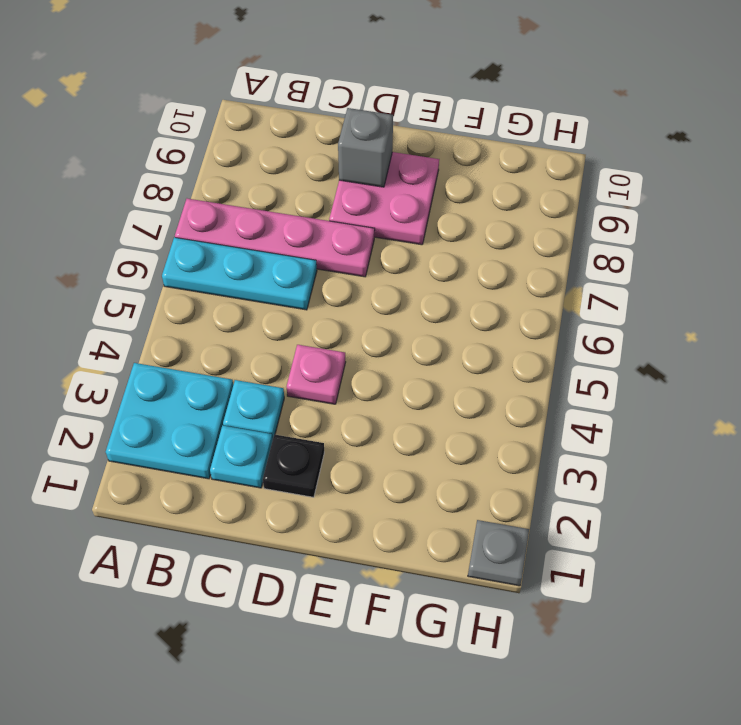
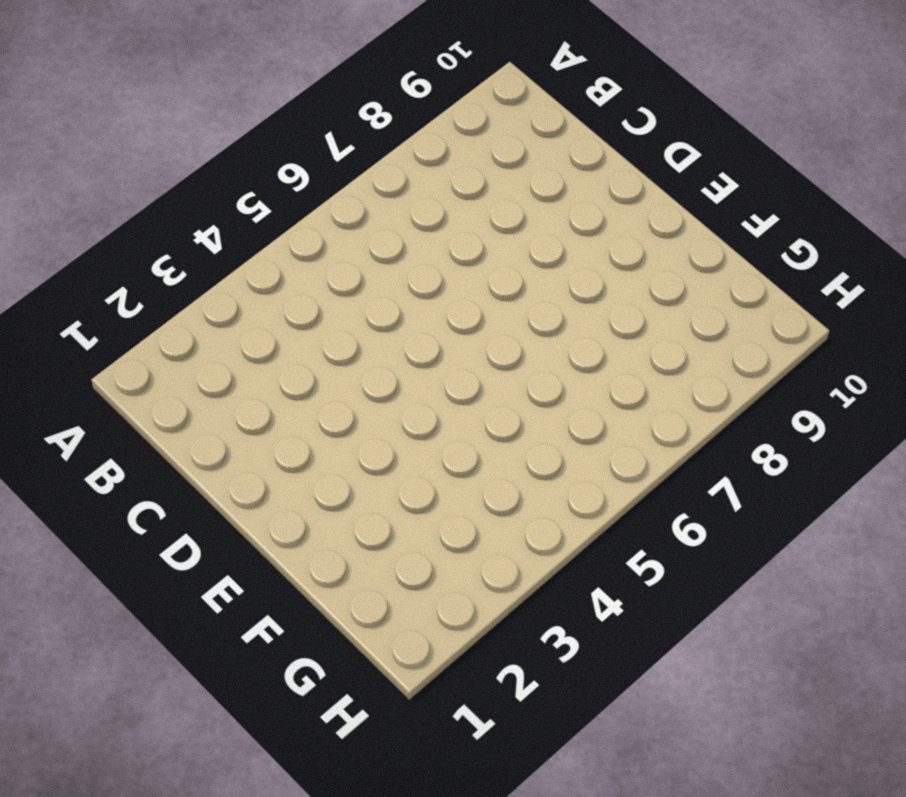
none -> cyan plate A2:B3 level 1
none -> cyan plate A6:C6 level 1

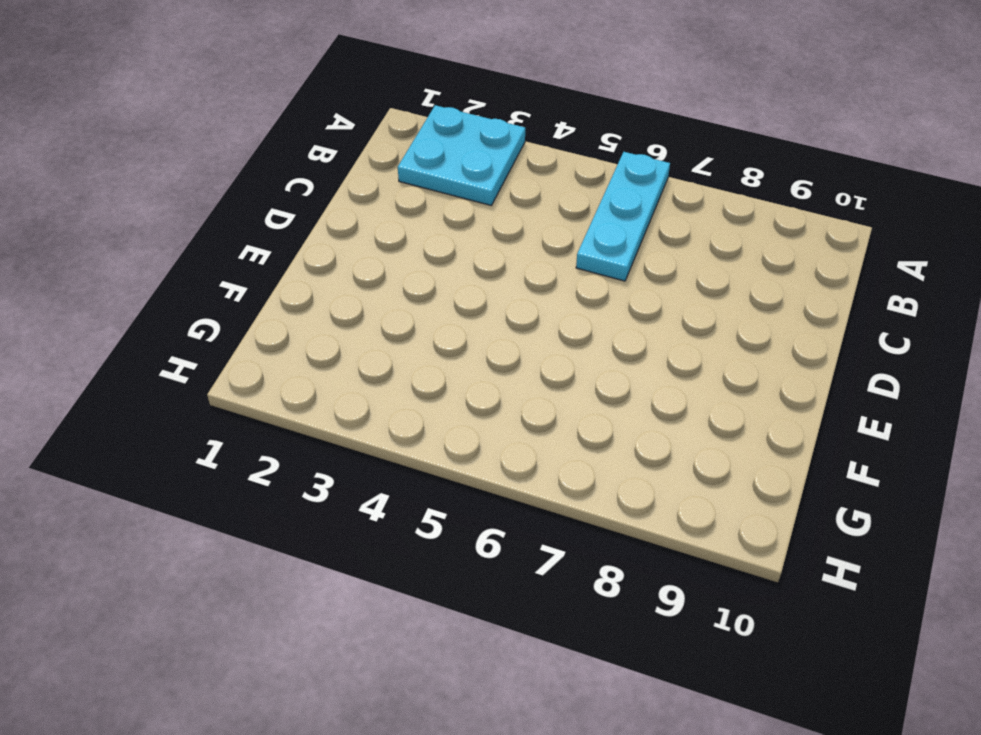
none -> pink plate A7:D7 level 1
none -> cyan plate C2 level 1

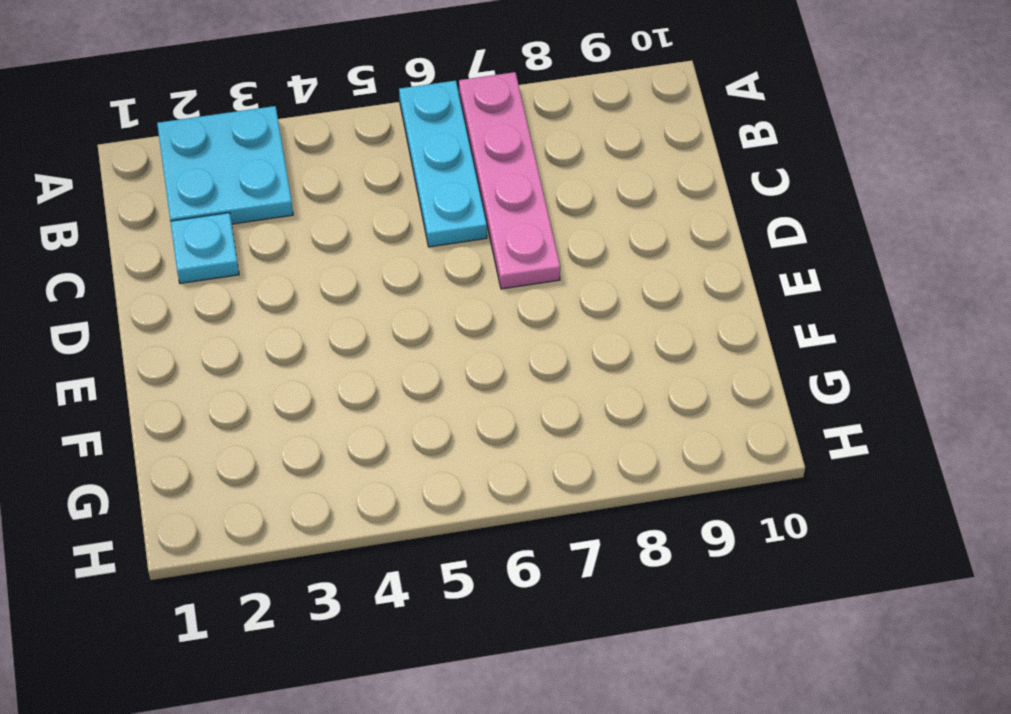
none -> cyan plate C3 level 1
none -> black plate D2 level 1

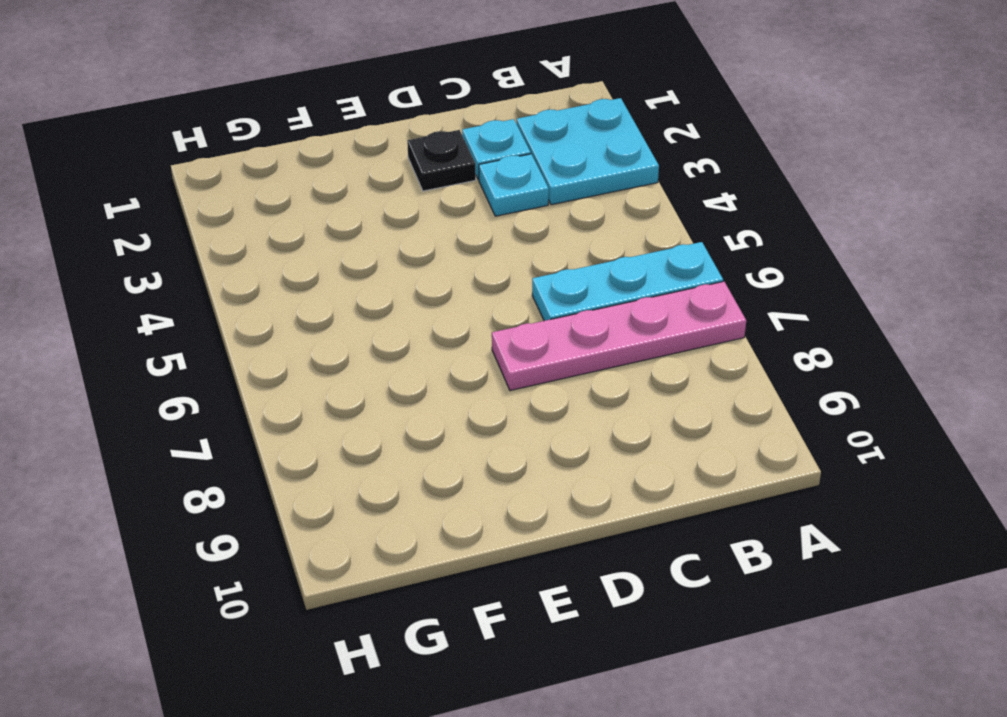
none -> pink plate D4 level 1
none -> pink plate D8:E9 level 1

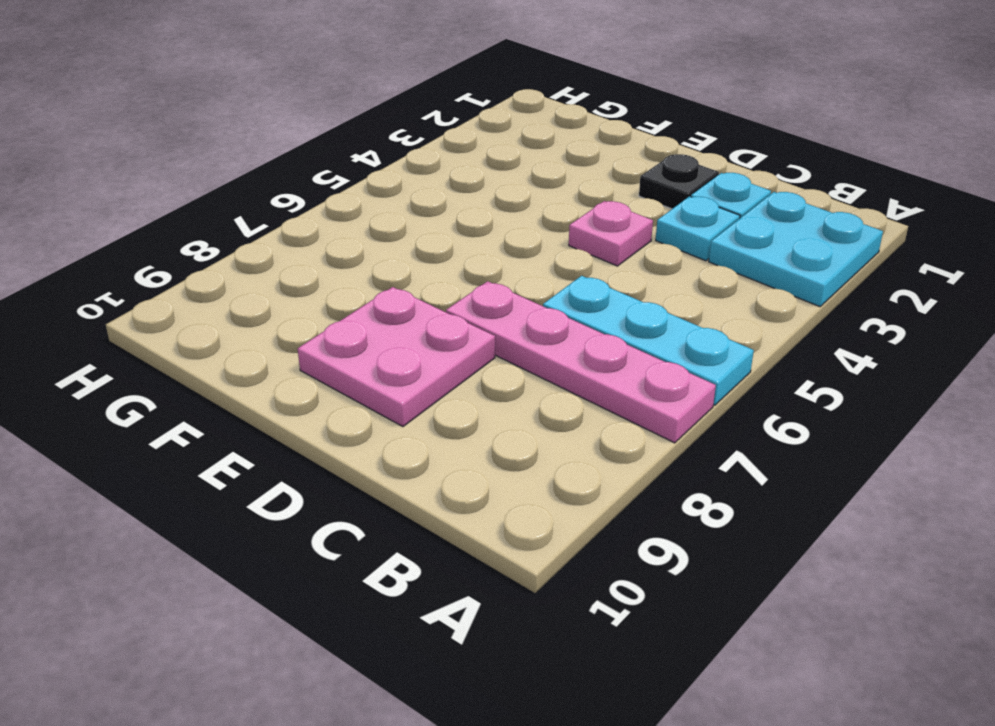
none -> grey plate H1 level 1
none -> grey brick D9 level 2

